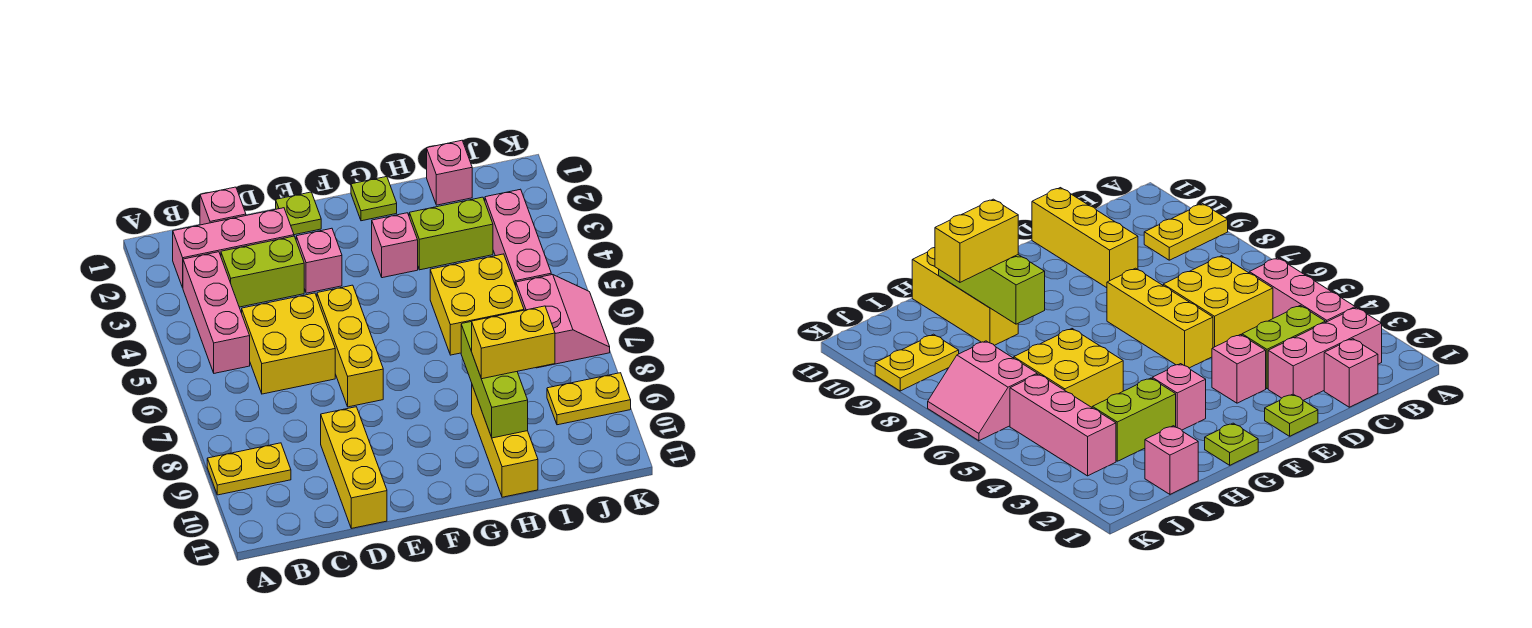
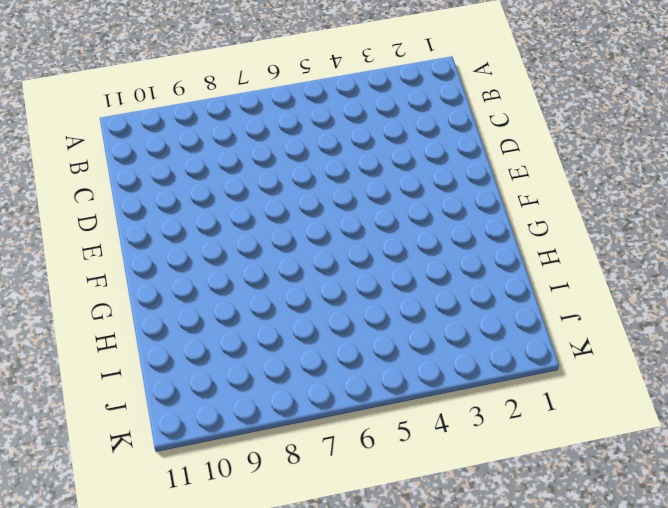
none -> yellow plate A9:B9 level 1
none -> pink brick B2:D2 level 1
none -> pink brick B3:B5 level 1

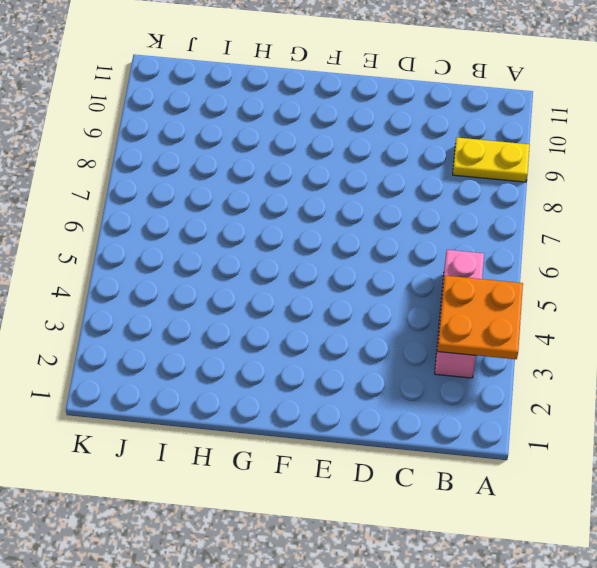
orange plate A3:B4 level 2 -> none
none -> pink brick B2:D2 level 1
none -> pink brick C1 level 1
none -> lime brick C3:D3 level 1

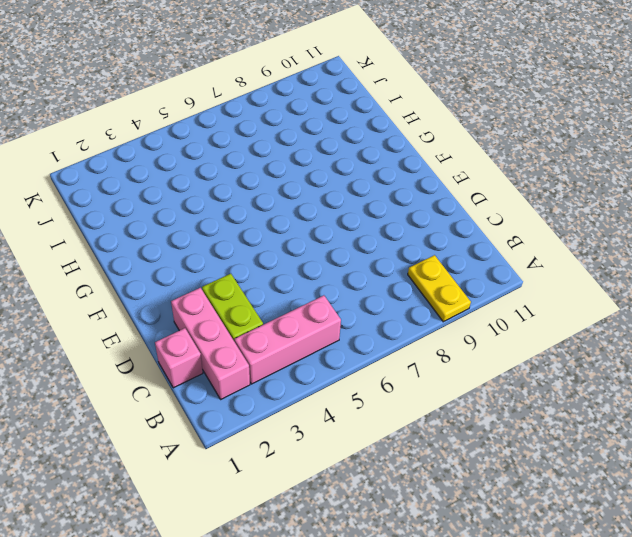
none -> yellow brick C5:D6 level 1
none -> yellow brick D9:D11 level 1
none -> lime plate E1 level 1

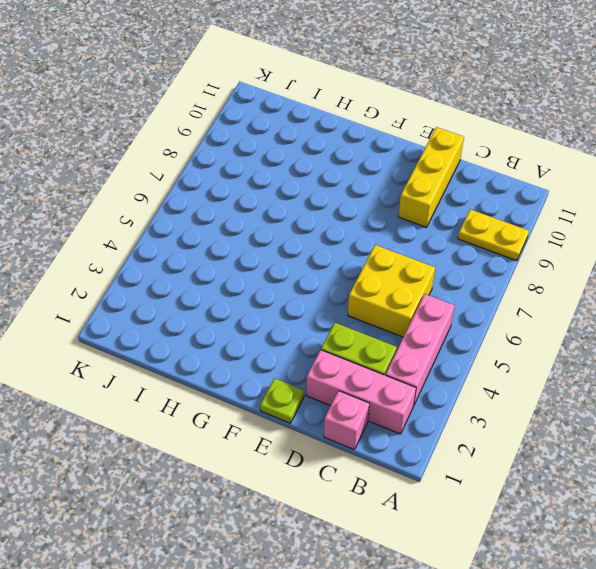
none -> pink brick E3 level 1
none -> yellow brick E5:E7 level 1
none -> lime plate G1 level 1

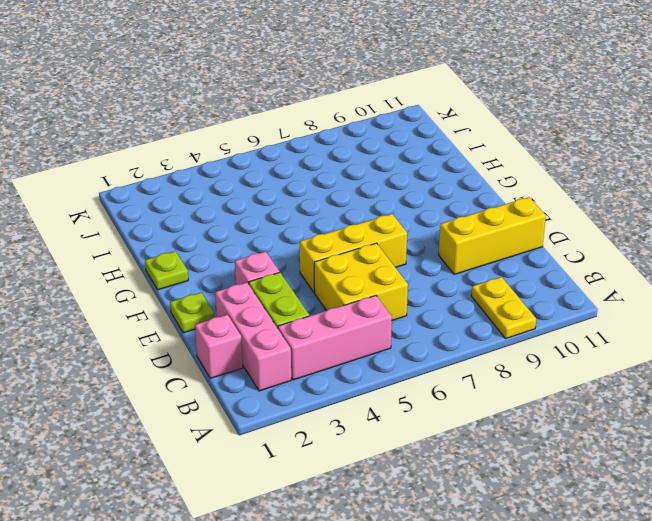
none -> pink brick G3 level 1
none -> lime brick H3:I3 level 1
none -> yellow brick H5:I6 level 1

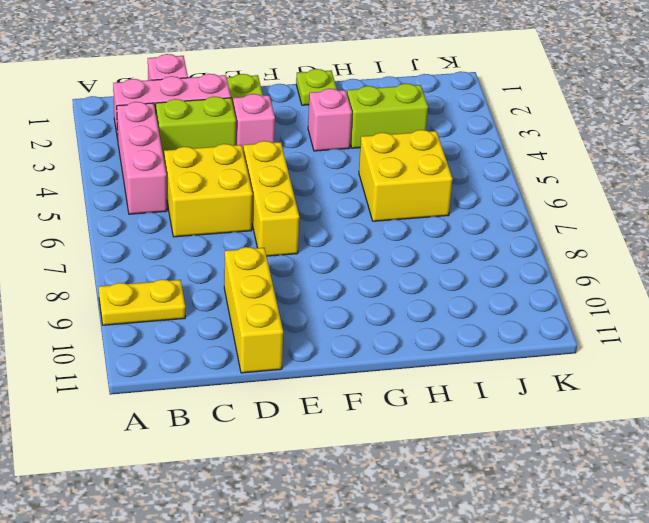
none -> yellow brick H9:H11 level 1
none -> pink brick I1 level 1
none -> pink brick J3:J5 level 1

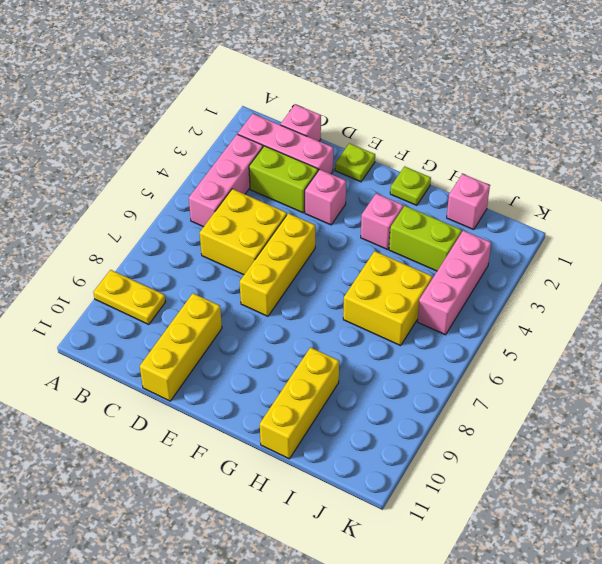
none -> pink slope J6:K7 level 1 top J
none -> yellow plate J9:K9 level 1
none -> lime brick H8:H10 level 2

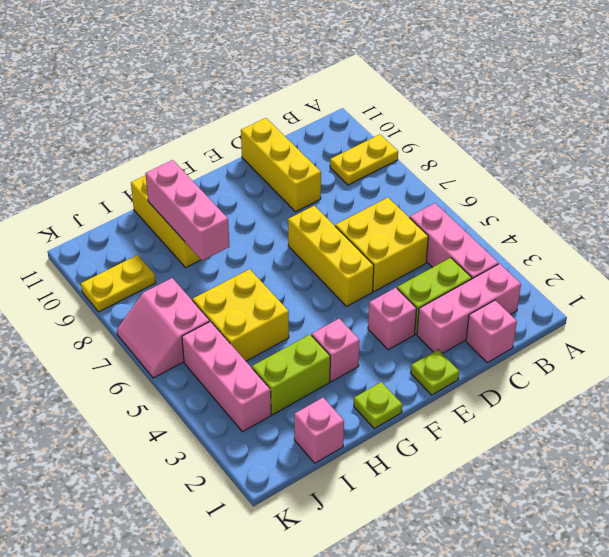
pink brick H8:H10 level 2 -> lime brick H8:H10 level 2
none -> yellow brick H9:I9 level 3

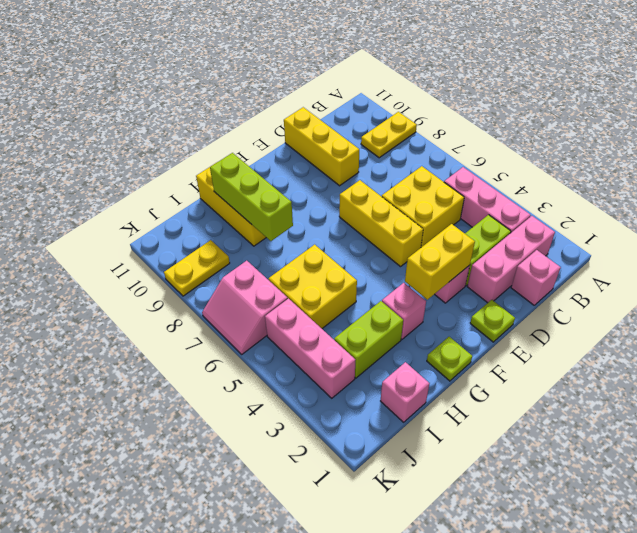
yellow brick E3:F3 level 2 -> yellow brick H9:I9 level 3

